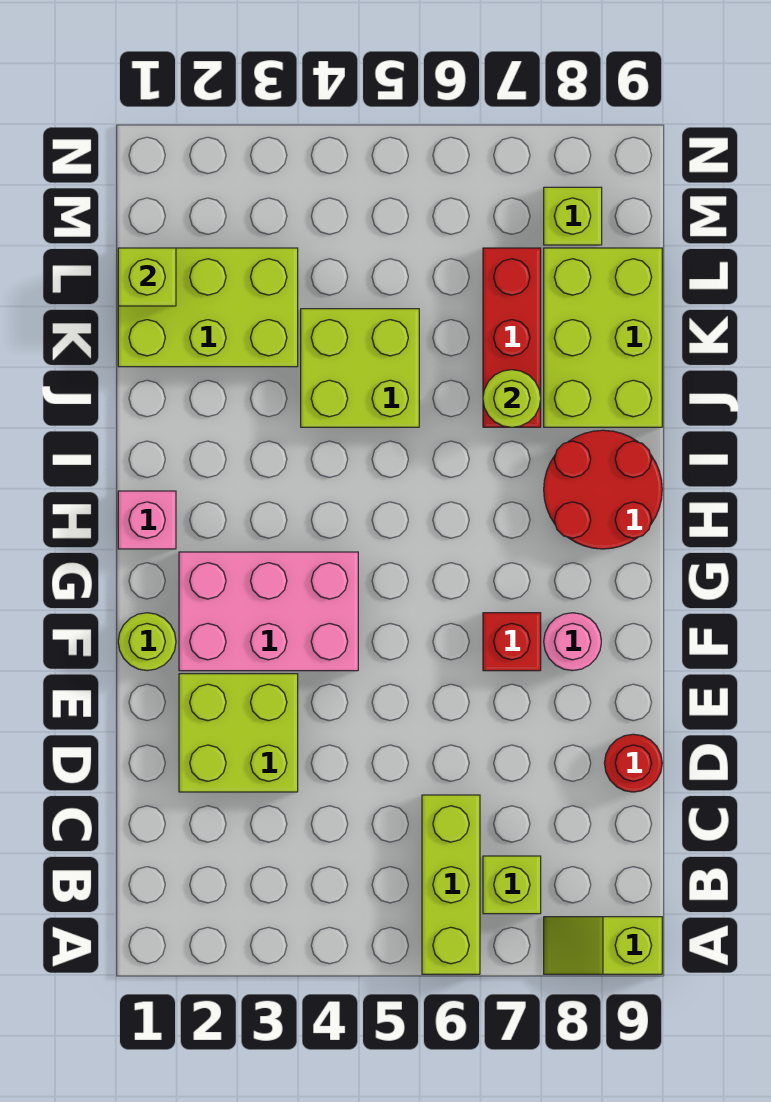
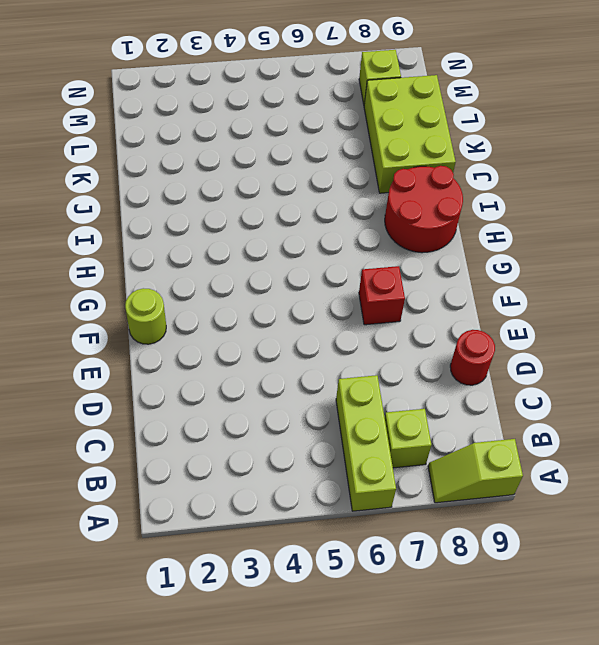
none -> lime brick D2:E3 level 1
none -> pink brick F2:G4 level 1
none -> pink round brick F8 level 1

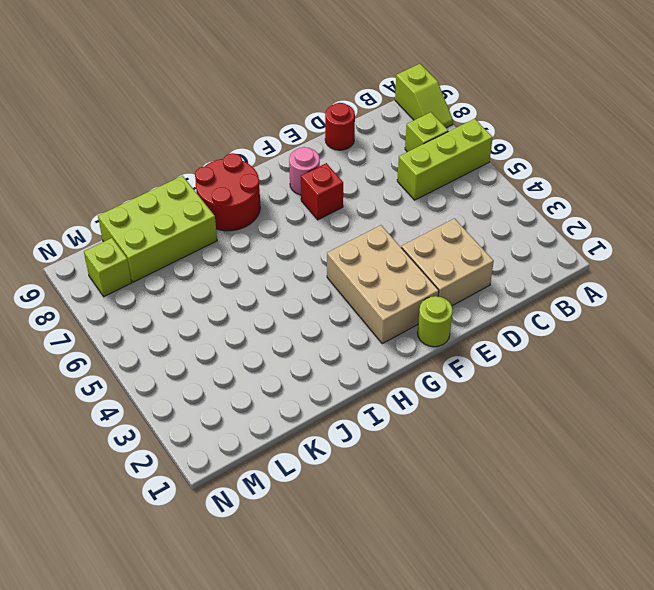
tan brick D2:E3 level 1 -> lime brick D2:E3 level 1
tan brick F2:G4 level 1 -> pink brick F2:G4 level 1
none -> pink brick H1 level 1
none -> lime brick J4:K5 level 1
none -> red brick J7:L7 level 1

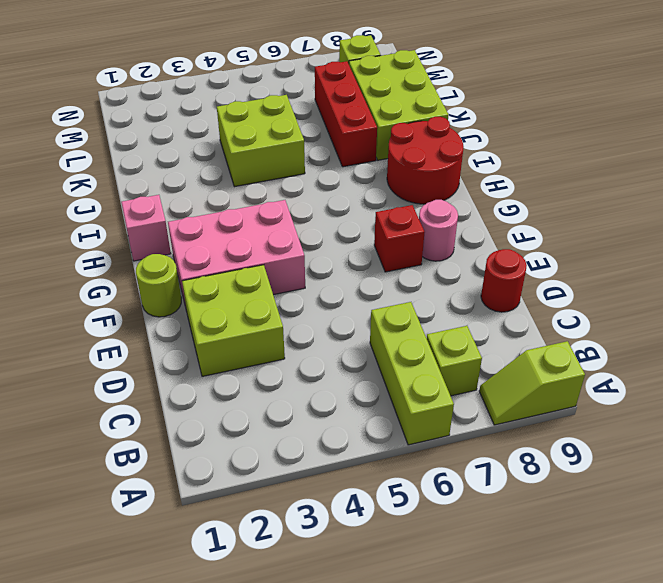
none -> lime brick K1:L3 level 1
none -> lime round brick J7 level 2
none -> lime brick L1 level 2

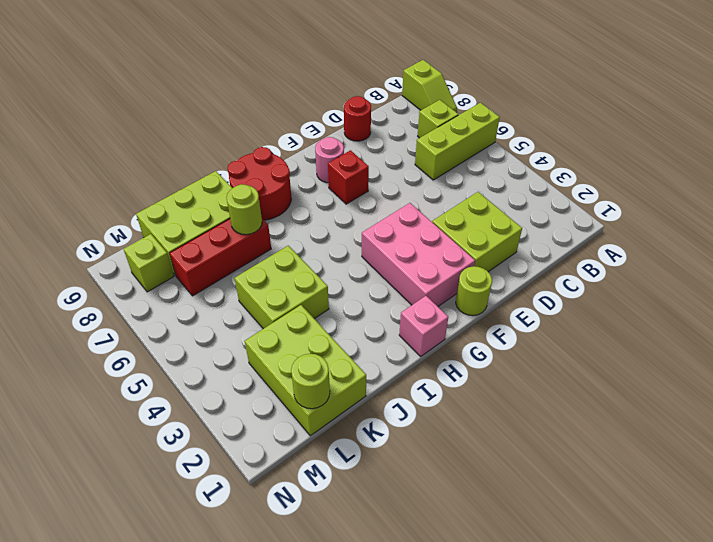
lime round brick L1 level 2 -> lime brick L1 level 2

